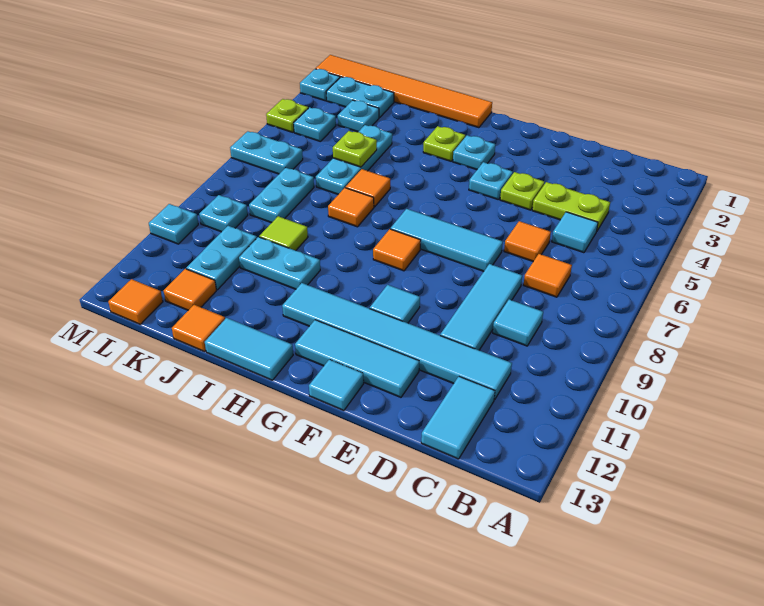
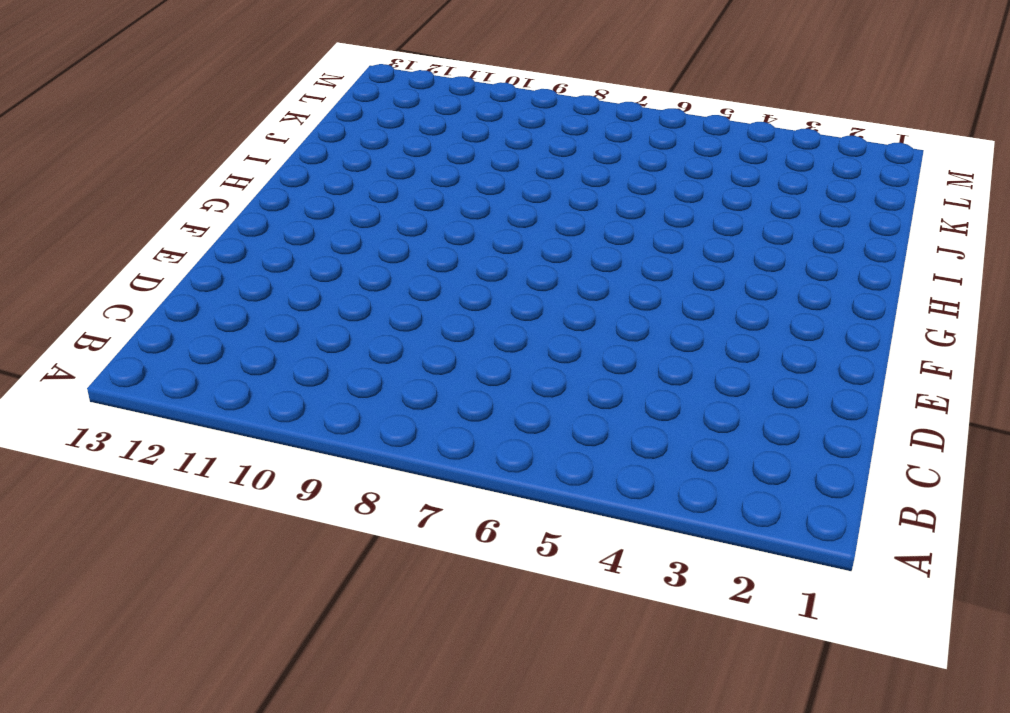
none -> lime plate C4:D4 level 1
none -> cyan tile C5 level 1
none -> orange tile C7 level 1
none -> cyan tile C9 level 1

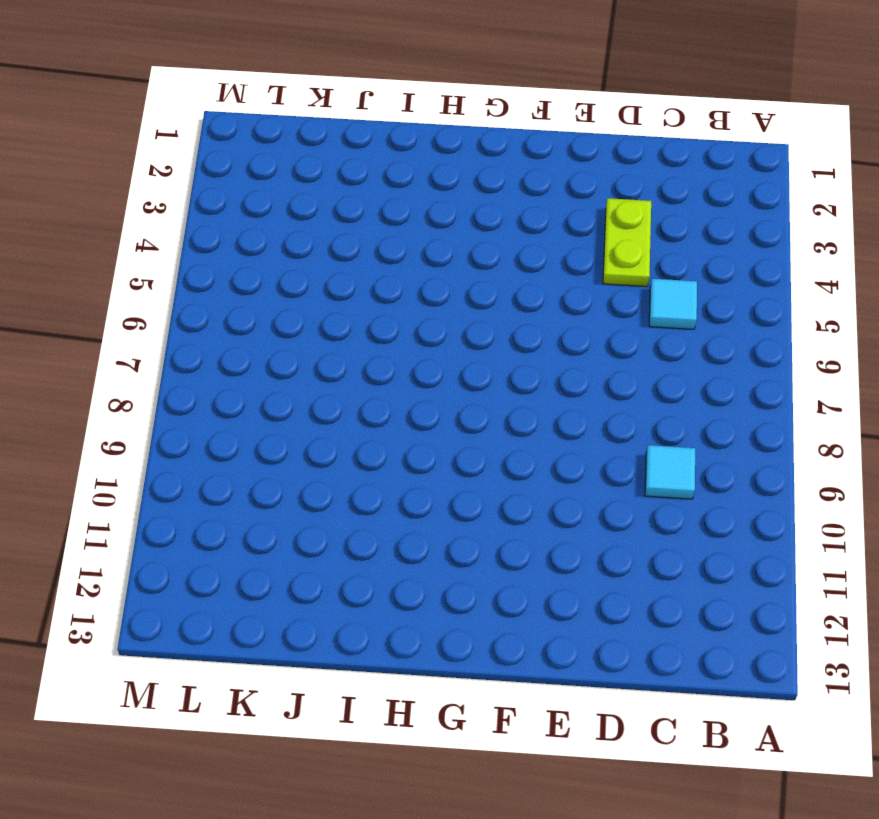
lime plate D3:D4 level 1 -> lime plate C4:D4 level 1
none -> orange tile C7 level 1
none -> cyan tile C11:H11 level 1
none -> cyan tile C12:C13 level 1
none -> orange tile D6 level 1

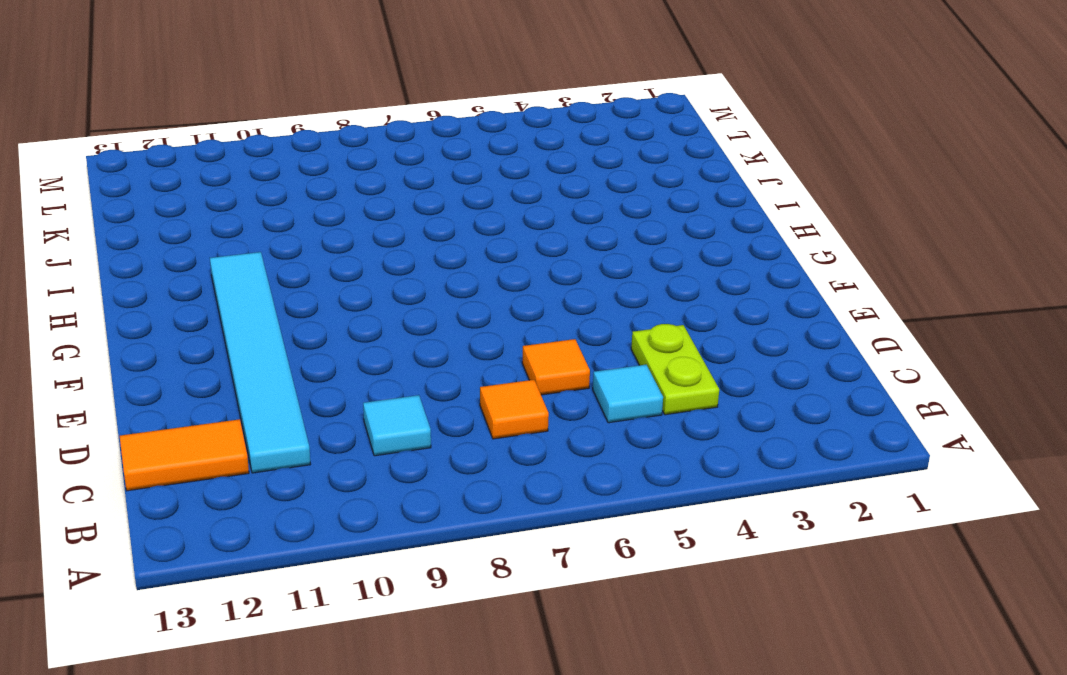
orange tile C12:C13 level 1 -> cyan tile C12:C13 level 1
none -> cyan tile D8:D10 level 1
none -> lime plate E4 level 1
none -> cyan tile E7:G7 level 1
none -> cyan tile E12:G12 level 1

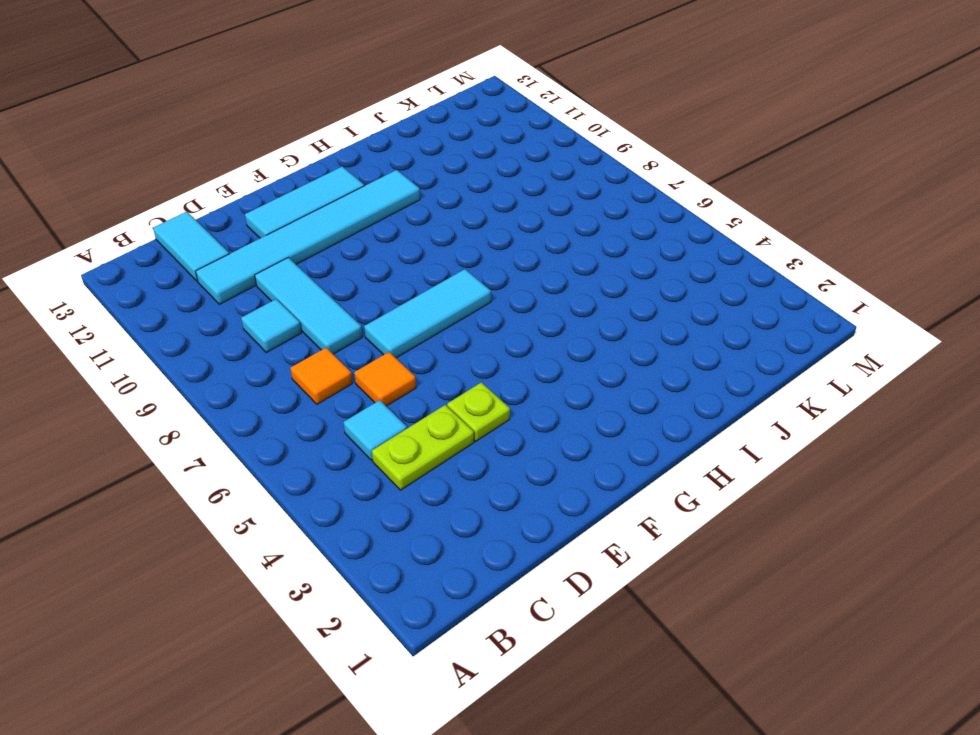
none -> cyan plate F4 level 1
none -> cyan tile F10 level 1
none -> cyan tile F13 level 1
none -> cyan plate G3 level 1

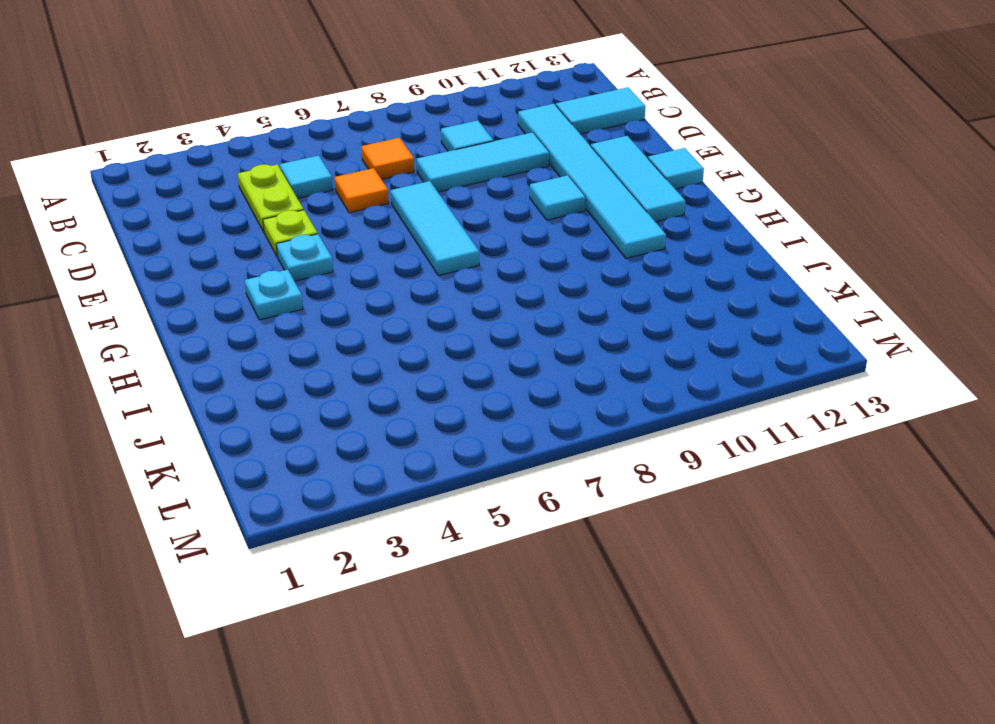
none -> orange tile G8 level 1
none -> orange tile H1:M1 level 1
none -> lime plate H3 level 1
none -> cyan tile H13:I13 level 1

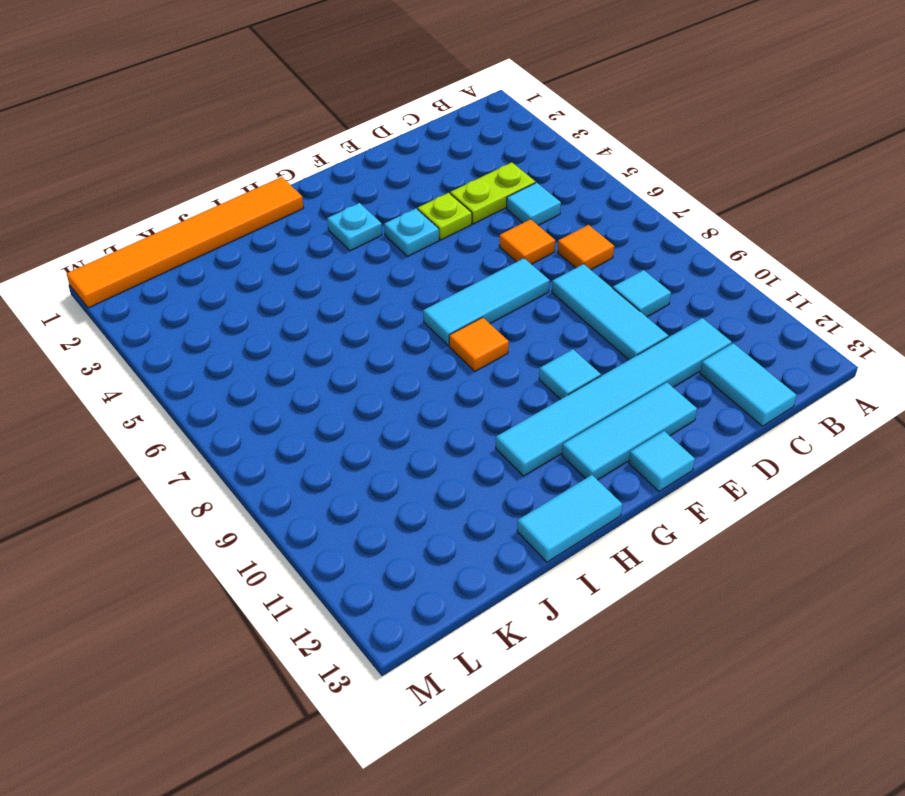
none -> lime plate H3 level 1
none -> orange tile I6 level 1
none -> orange tile I7 level 1
none -> cyan plate I10:J10 level 1

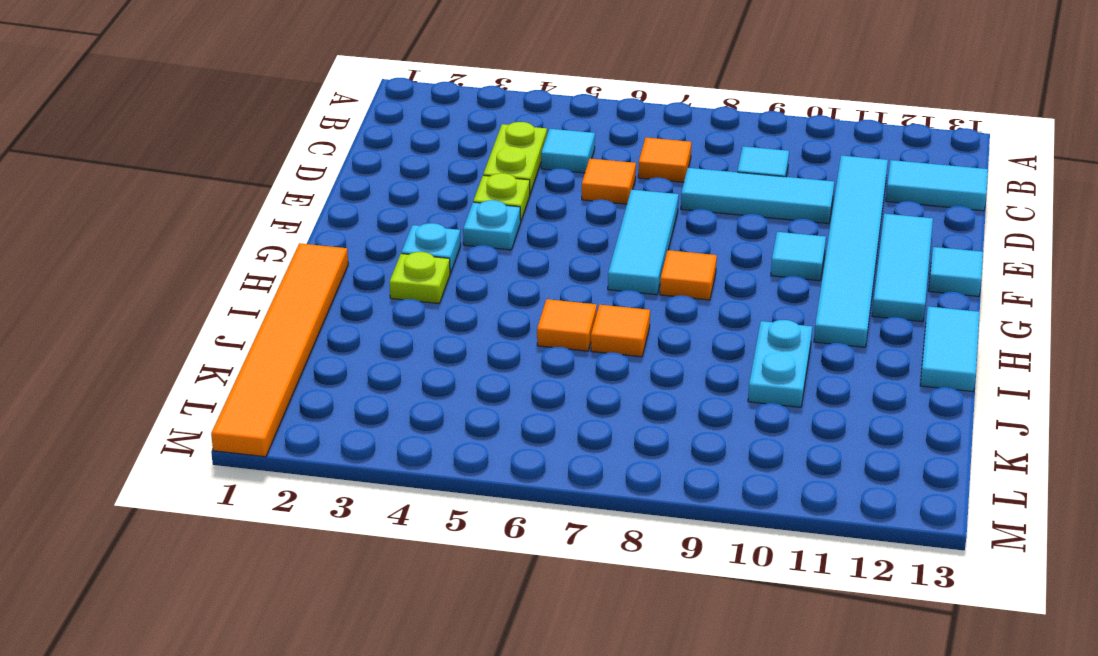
none -> cyan plate J4:J6 level 1
none -> lime tile J9 level 1
none -> orange tile J13 level 1
none -> cyan plate K2:L2 level 1

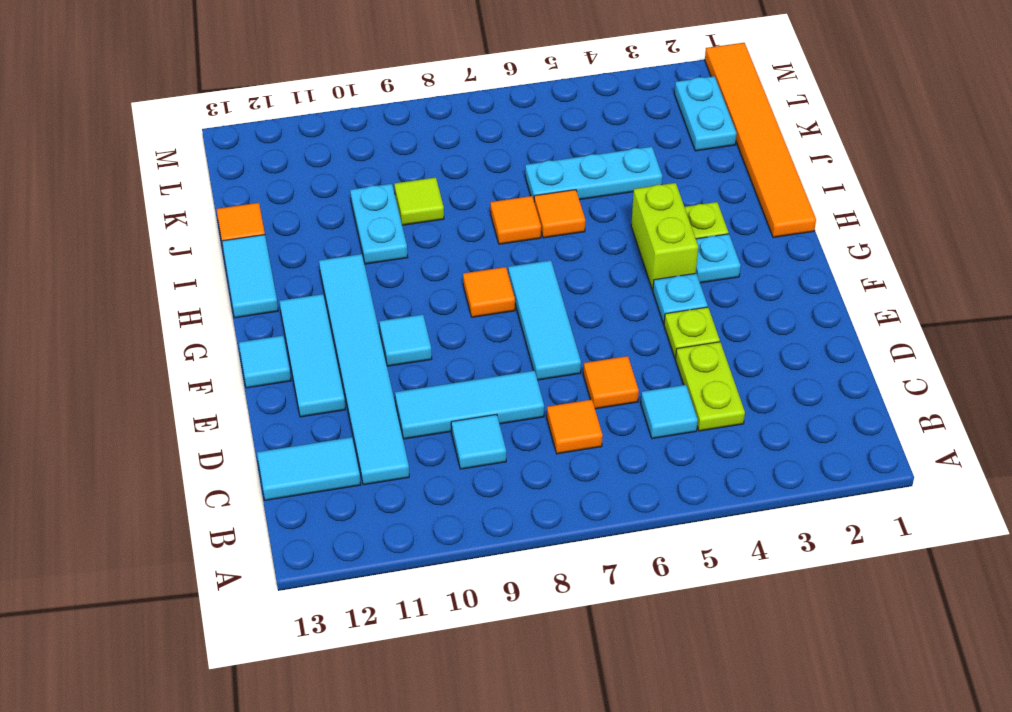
lime brick G4:H4 level 1 -> none
none -> cyan plate K3 level 1
none -> cyan plate K7:K8 level 1
none -> cyan plate K10:K11 level 1
none -> orange tile K12 level 1

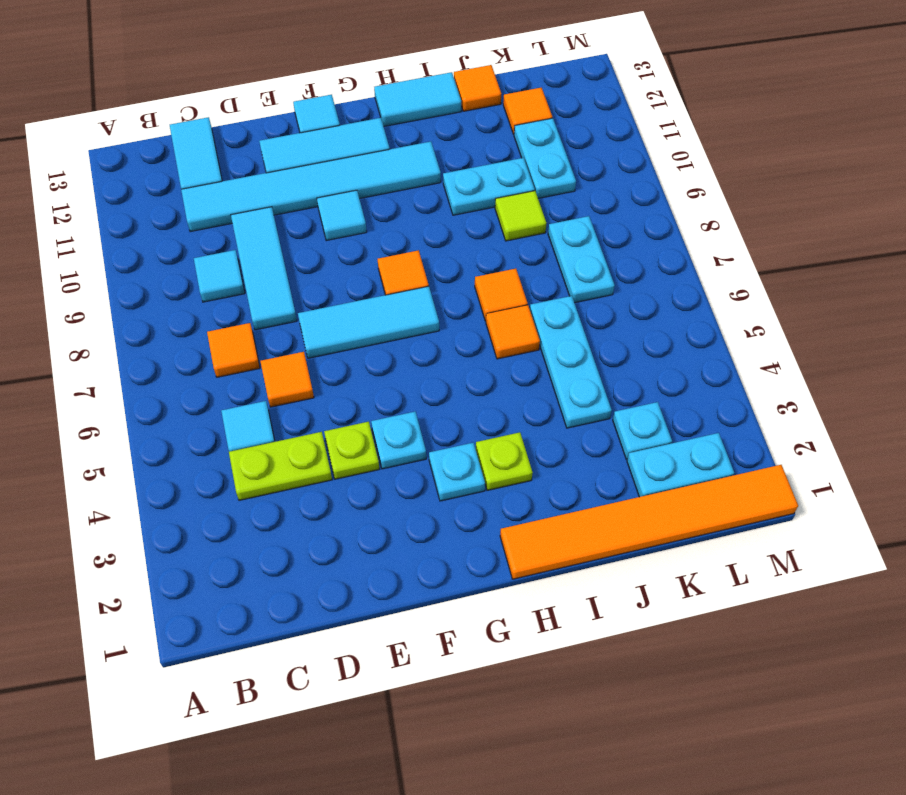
none -> cyan plate L4 level 1
none -> cyan plate L6:M6 level 1
none -> cyan plate L9 level 1
none -> orange tile L13 level 1

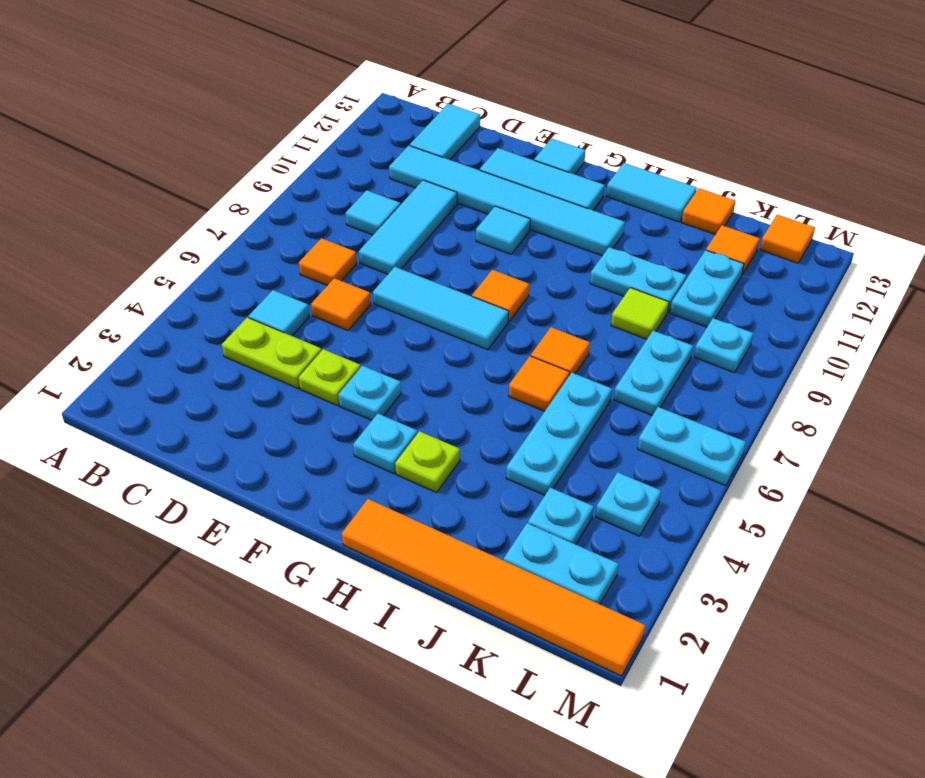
none -> cyan plate M2 level 1
none -> lime plate M4 level 1
none -> cyan plate M10 level 1
none -> lime plate J5 level 2

